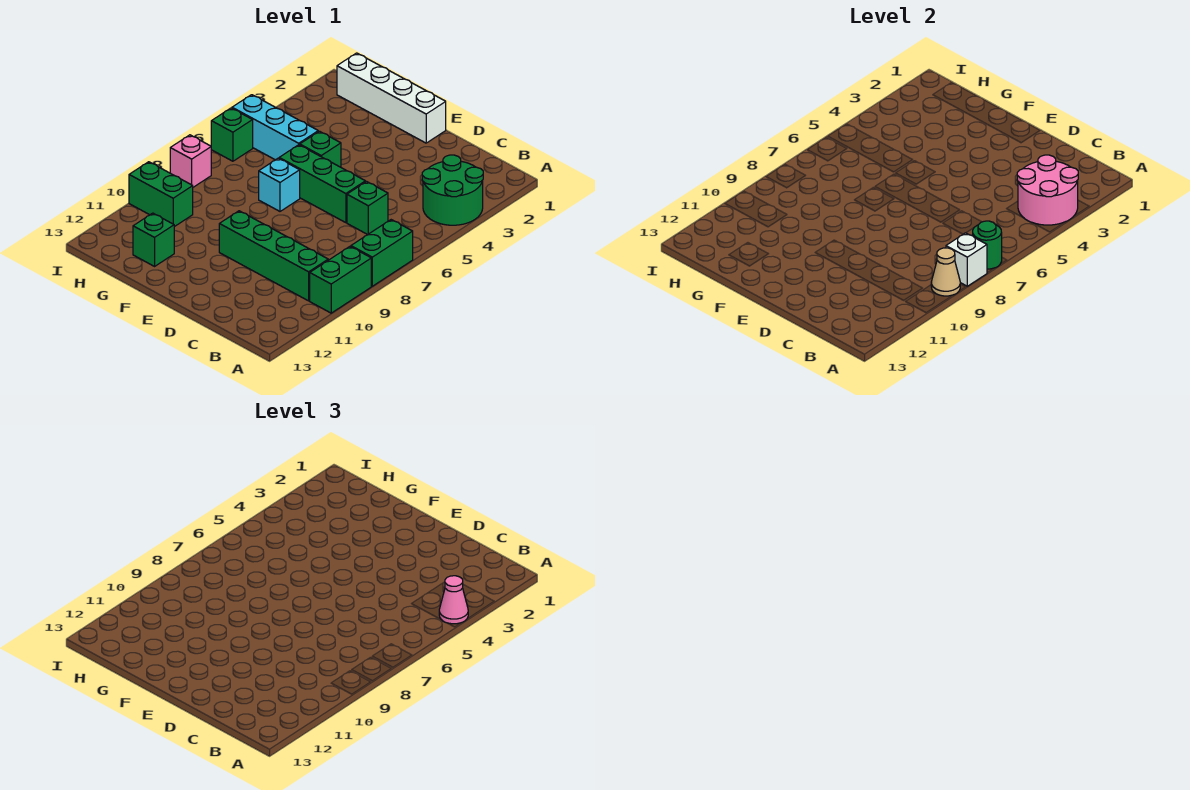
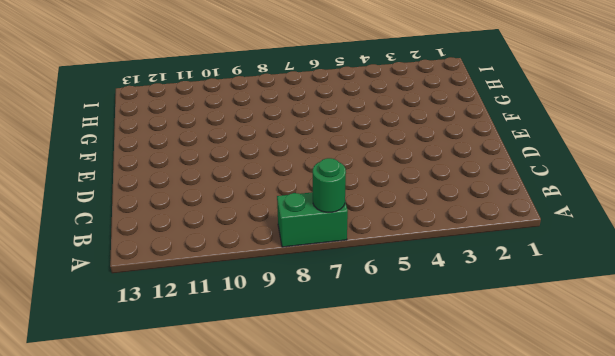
none -> green round brick A3:B4 level 1
none -> green brick A9:A10 level 1
none -> green brick B10:E10 level 1

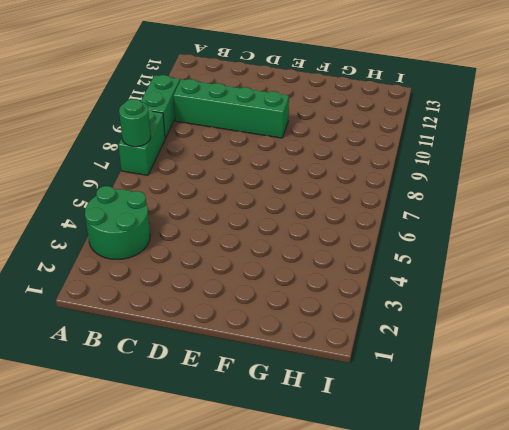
none -> green brick C6 level 1
none -> green brick D6:F6 level 1
none -> white brick E1:H1 level 1

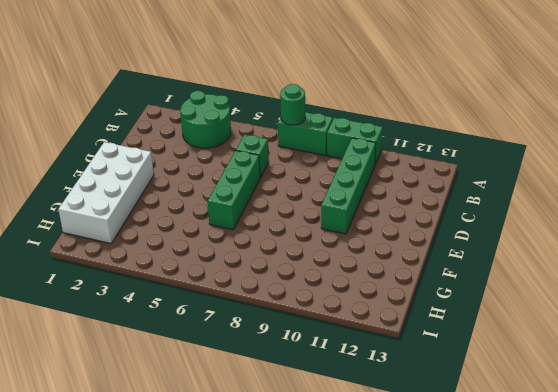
white brick E1:H2 level 1 -> white brick E1:H1 level 1
none -> green brick F5 level 1
none -> cyan brick F7 level 1
none -> cyan brick G5:I5 level 1

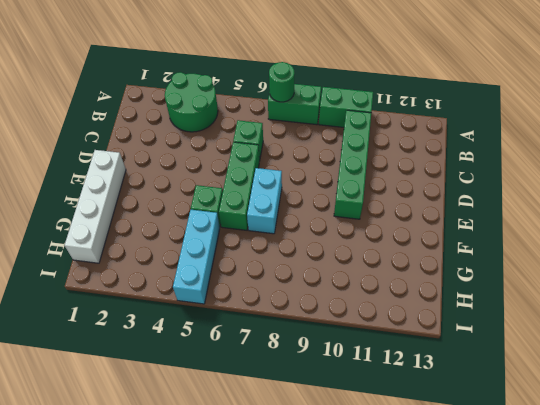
cyan brick E7:F7 level 1 -> cyan brick F7 level 1
none -> green brick G12 level 1
none -> green brick H10:I10 level 1
none -> green brick I6 level 1

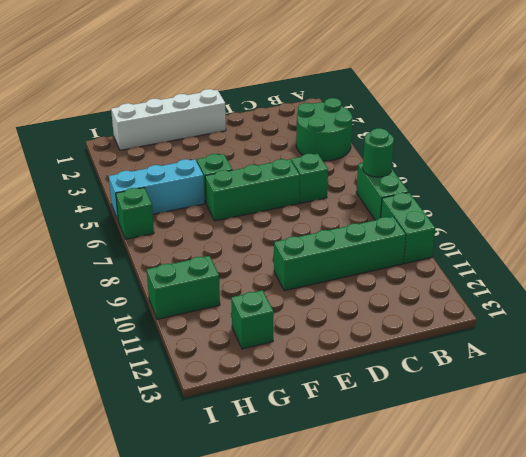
none -> cyan brick F7 level 1
none -> pink brick I8 level 1
none -> pink round brick A3:B4 level 2

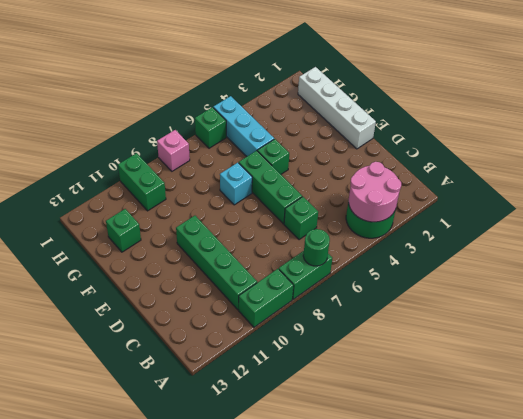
none -> white brick A8 level 2
none -> tan cone A9 level 2
none -> pink cone A4 level 3

